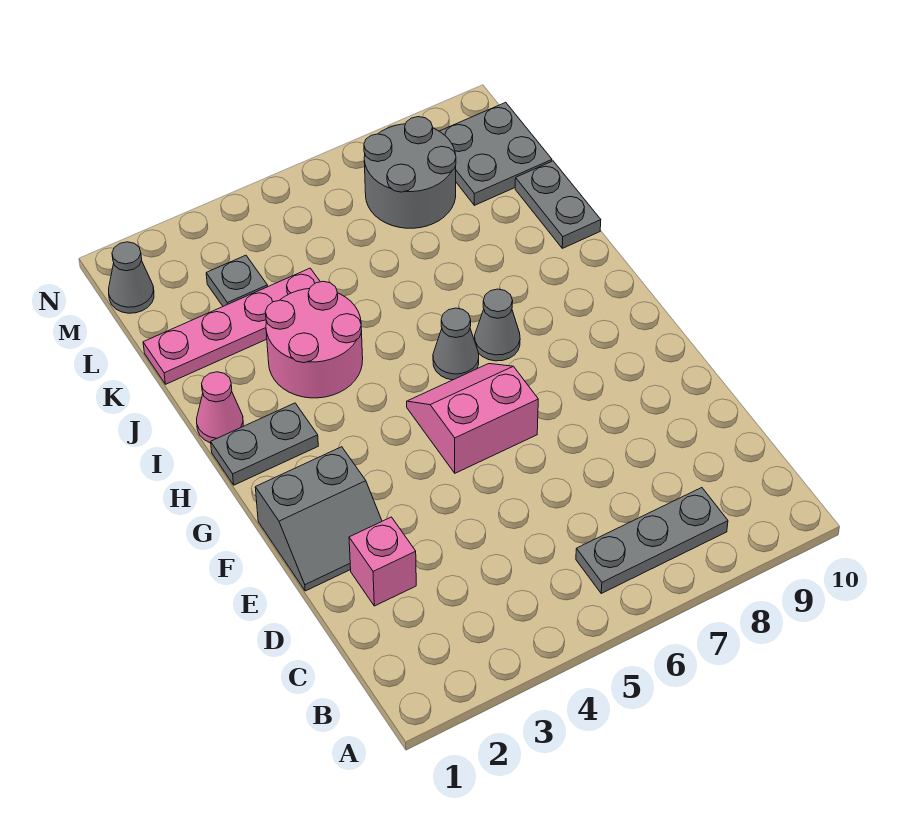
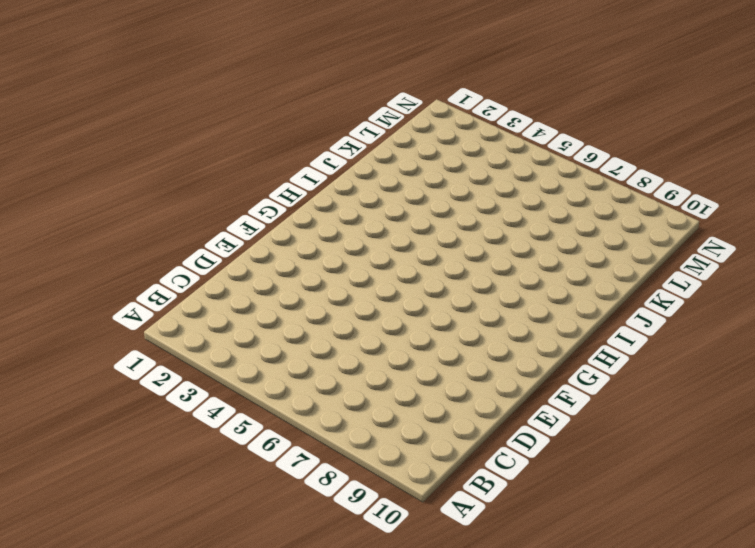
none -> grey plate B6:B8 level 1
none -> pink brick D2 level 1
none -> grey slope E1:F2 level 1 top F

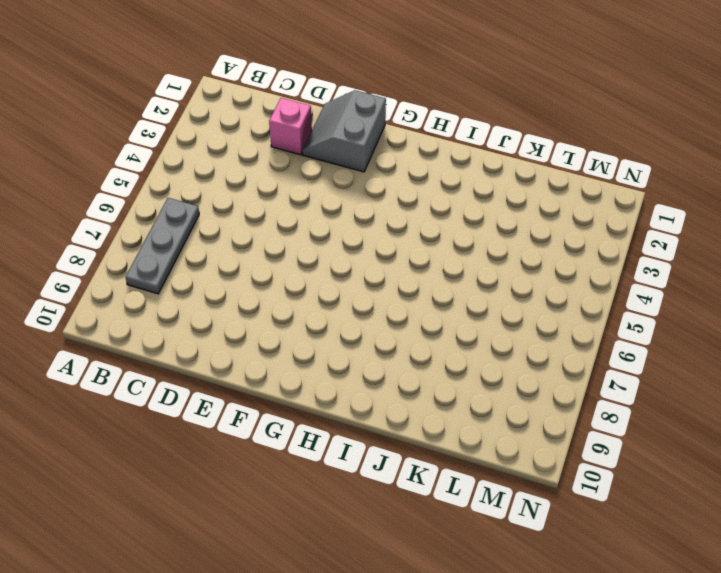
none -> pink slope F5:G6 level 1 top F
none -> grey plate H1:H2 level 1
none -> grey cone H6 level 1

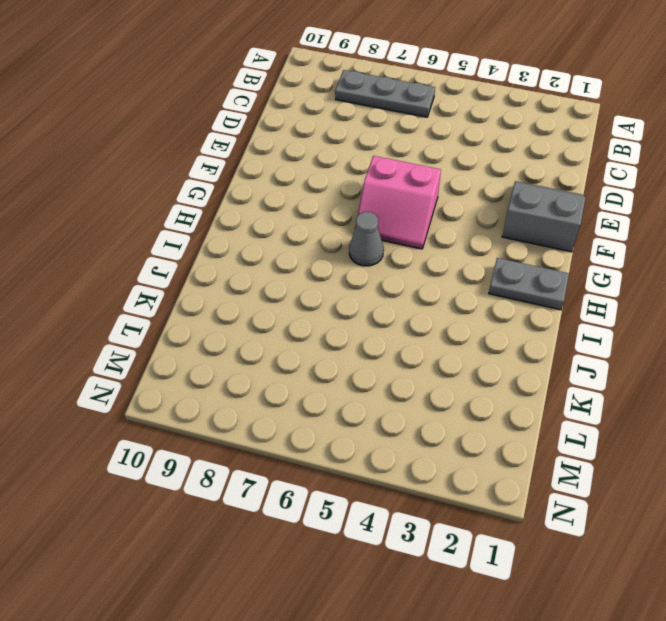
none -> pink brick D2 level 1
none -> grey cone H7 level 1
none -> pink cone I1 level 1

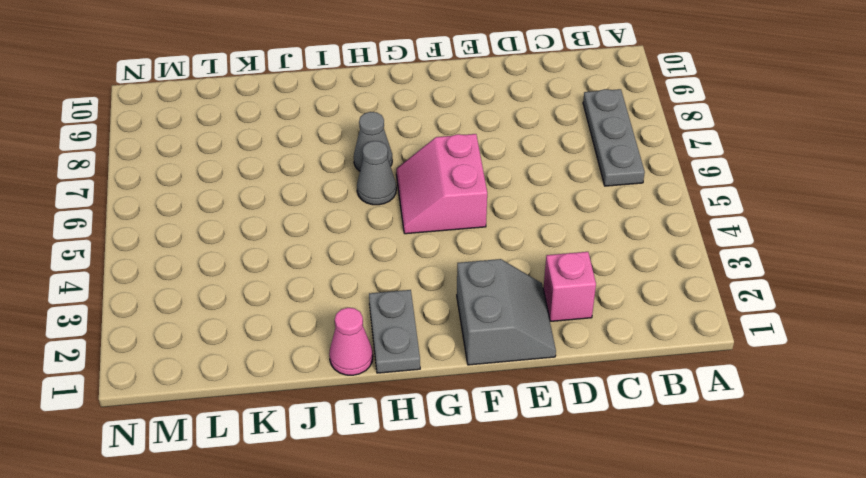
none -> pink round brick I3:J4 level 1
none -> grey plate J10:K10 level 1
none -> pink plate K1:K4 level 1

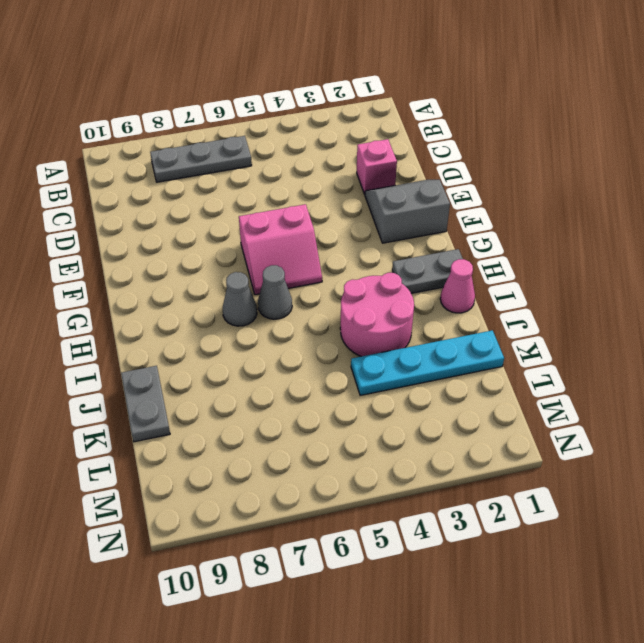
cyan plate K1:K4 level 1 -> pink plate K1:K4 level 1
none -> grey plate L3 level 1
none -> grey round brick L7:M8 level 1
none -> grey plate L9:M10 level 1

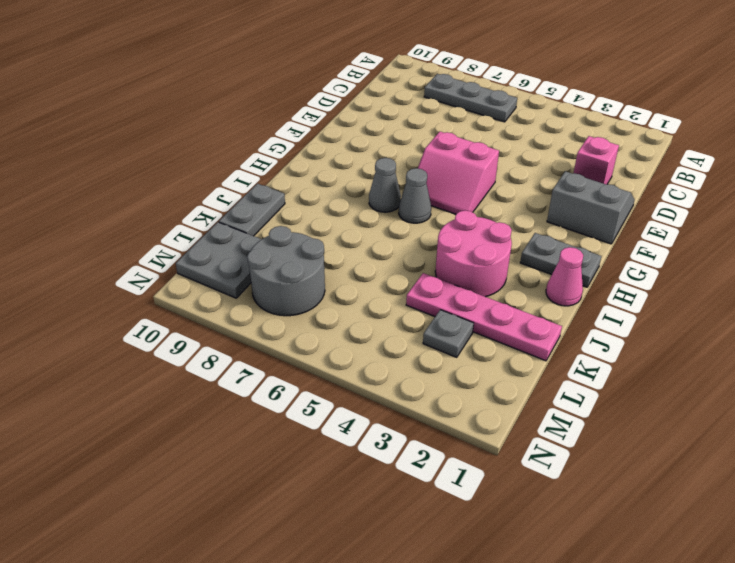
none -> grey cone M1 level 1

